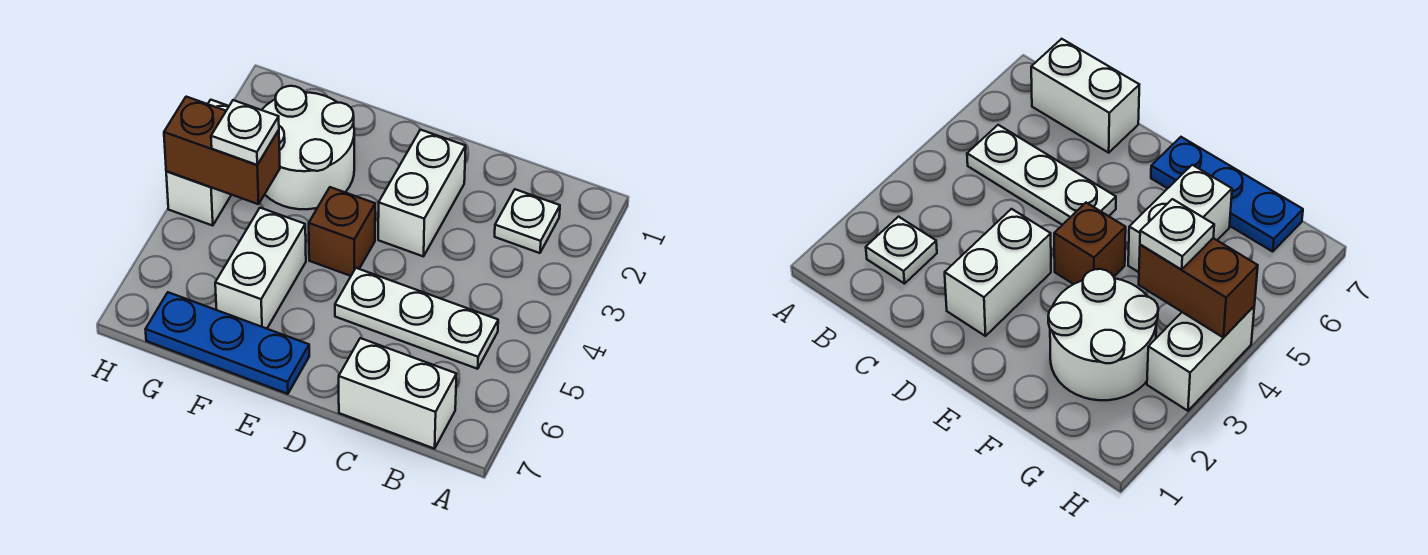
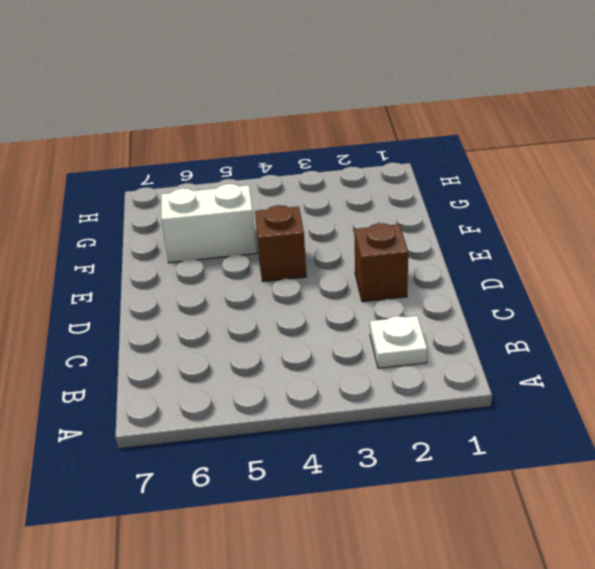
brown brick D2 level 1 -> white brick D2:D3 level 1
none -> white plate B5:D5 level 1
none -> white brick B7:C7 level 1

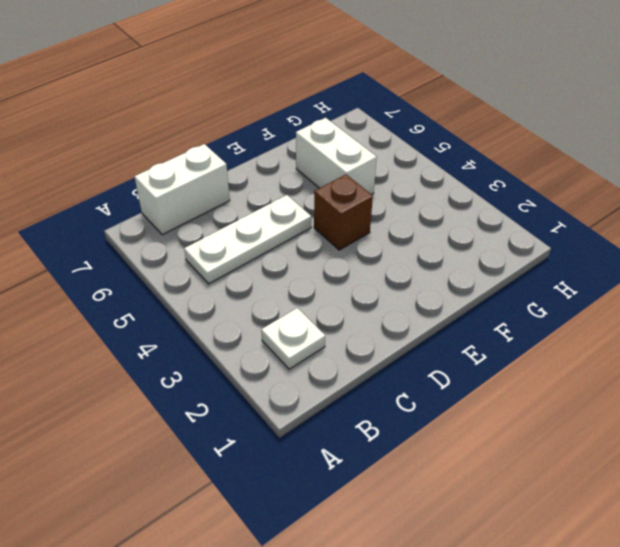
none -> white brick D2:D3 level 1
none -> blue plate E7:G7 level 1

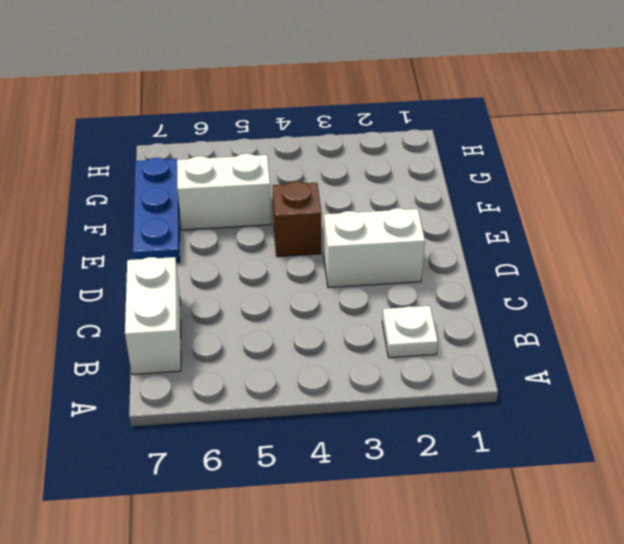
none -> white plate B5:D5 level 1
none -> white round brick F2:G3 level 1

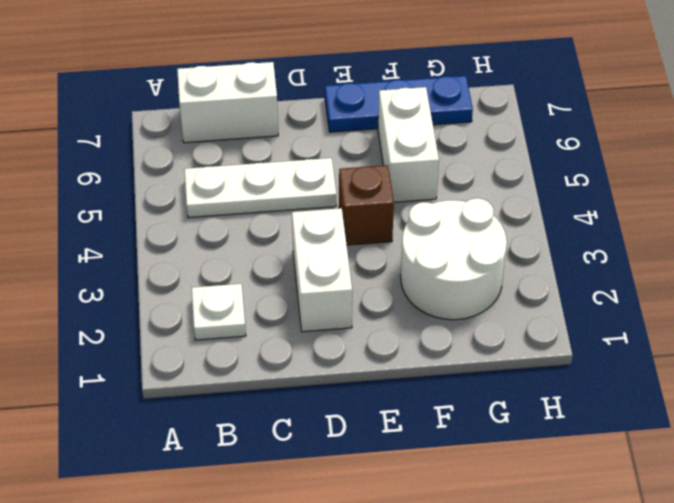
none -> white brick H3:H4 level 1
none -> brown brick G4:H4 level 2

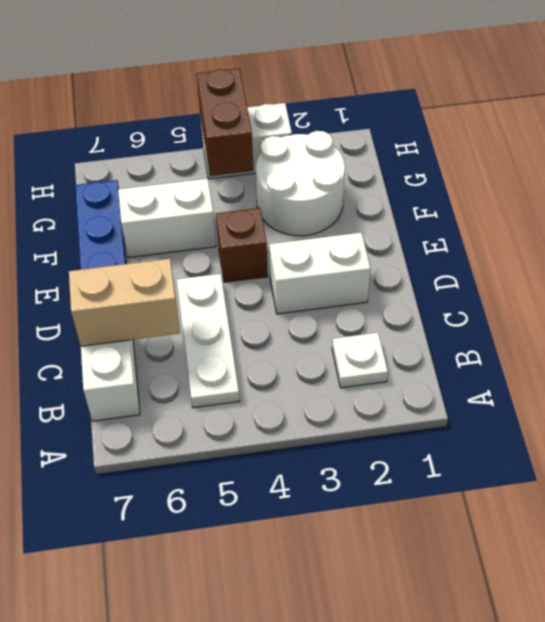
tan brick C6:C7 level 2 -> none
none -> white plate G4 level 3

